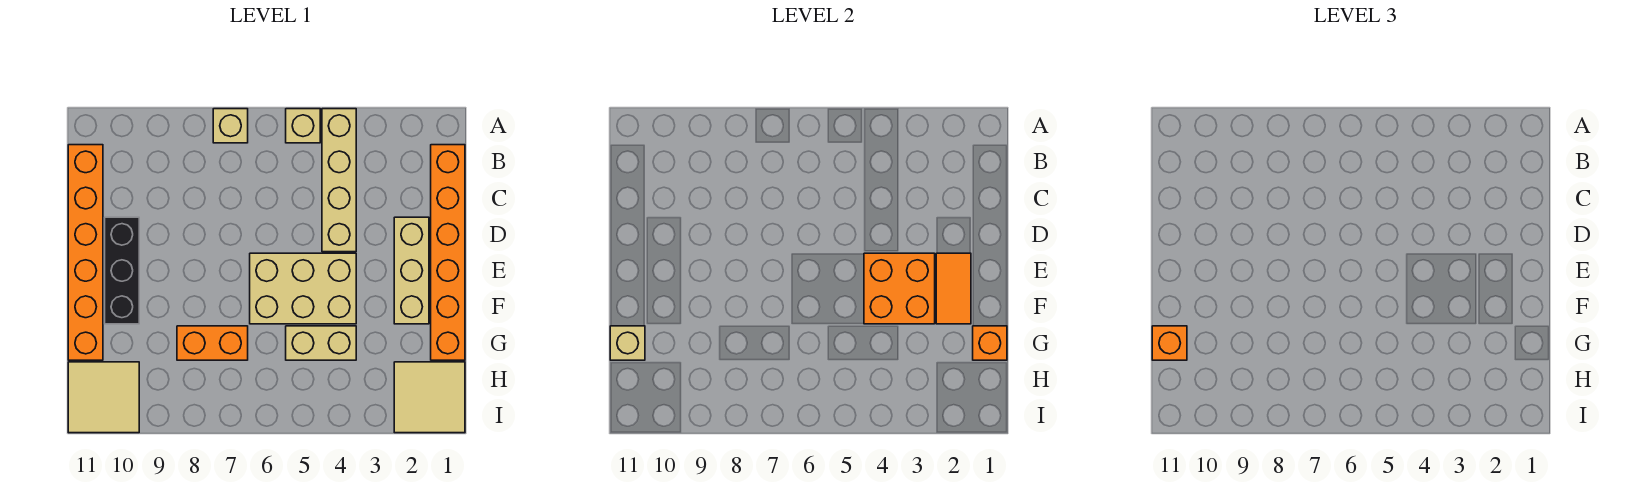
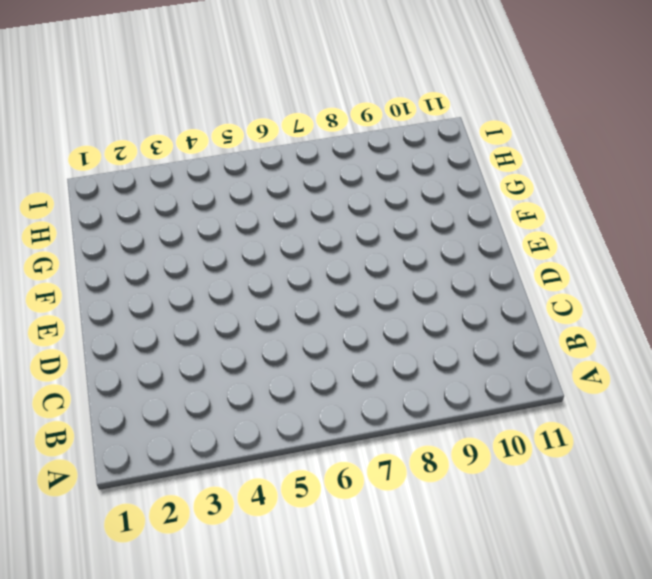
none -> tan brick A4:D4 level 1
none -> tan brick A5 level 1
none -> tan brick A7 level 1

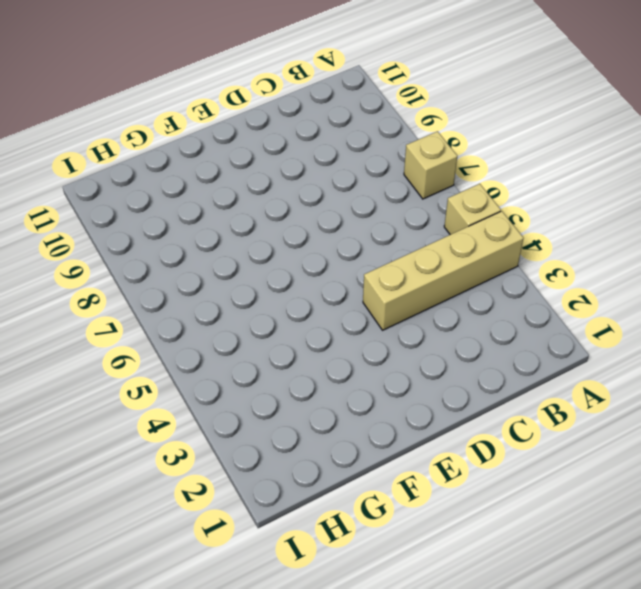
none -> orange brick B1:G1 level 1
none -> orange brick B11:G11 level 1
none -> tan brick D2:F2 level 1

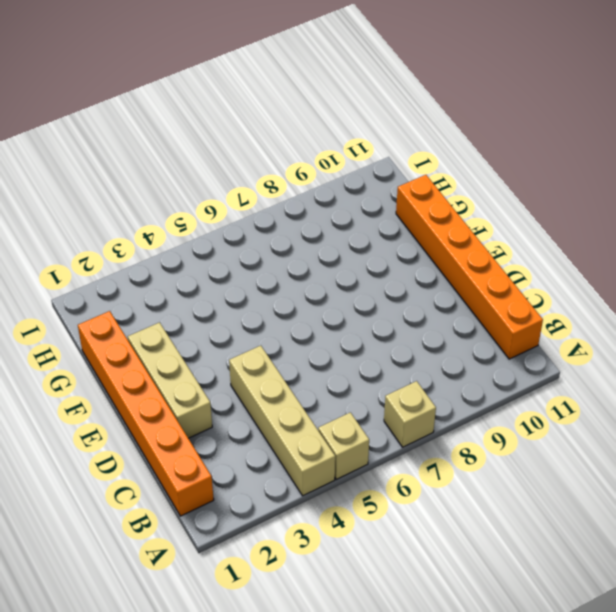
none -> black brick D10:F10 level 1
none -> tan brick E4:F6 level 1
none -> tan brick G4:G5 level 1

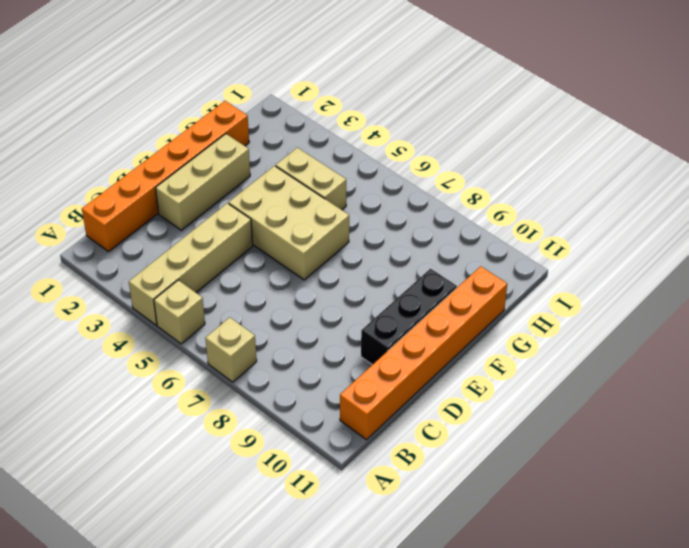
none -> orange brick G7:G8 level 1
none -> tan tile H1:I2 level 1
none -> tan tile H10:I11 level 1

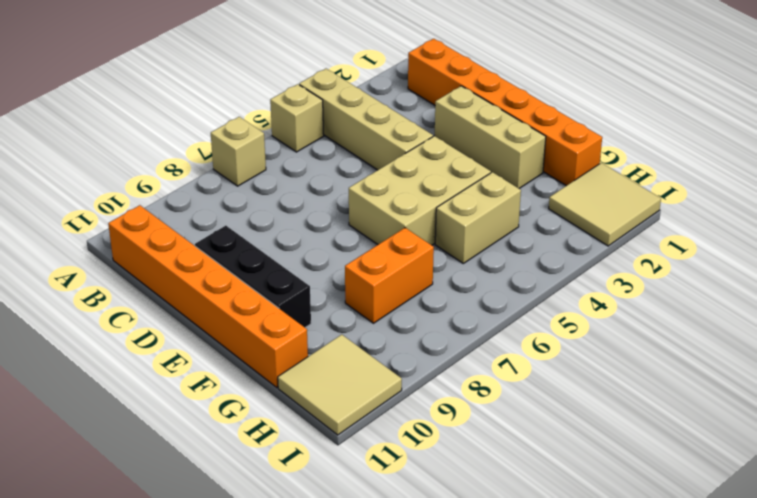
none -> orange tile E2:F2 level 2
none -> orange brick E3:F4 level 2
none -> orange brick G1 level 2

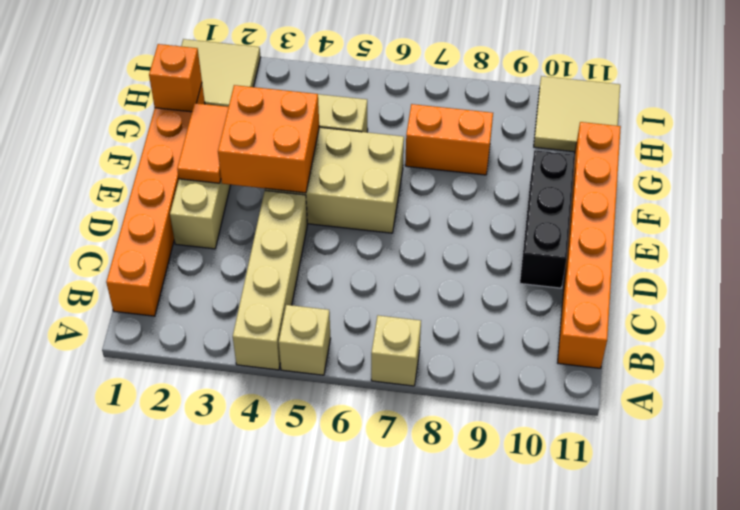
none -> tan brick G11 level 2
none -> orange brick G11 level 3

